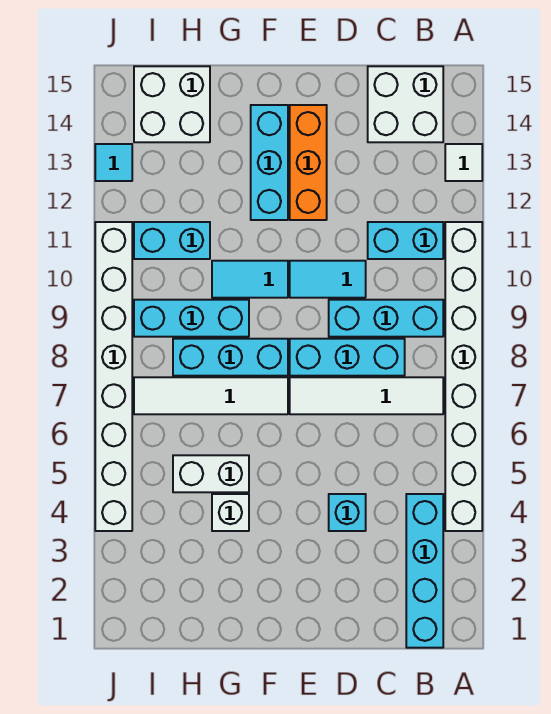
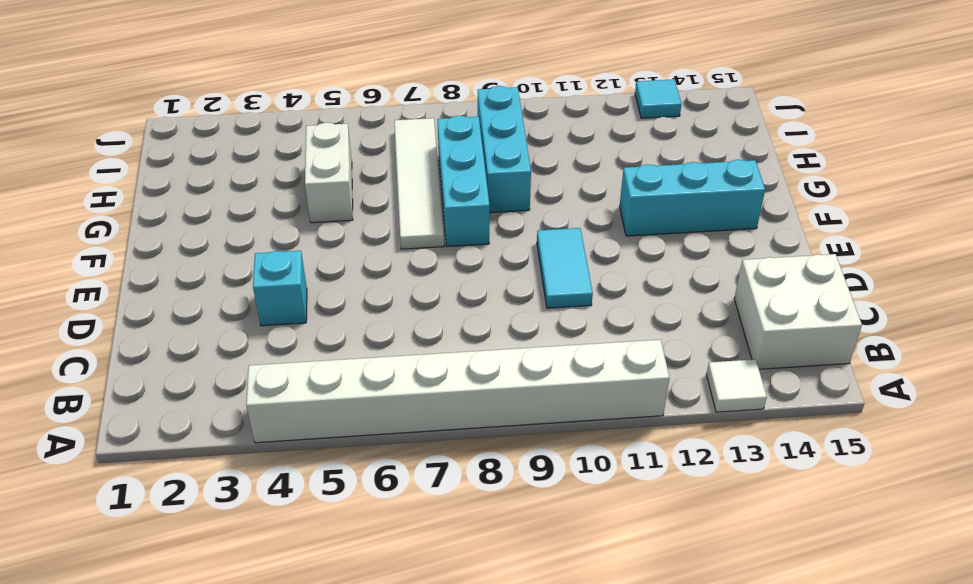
none -> cyan brick B1:B4 level 1
none -> white tile B7:E7 level 1
none -> cyan brick B9:D9 level 1

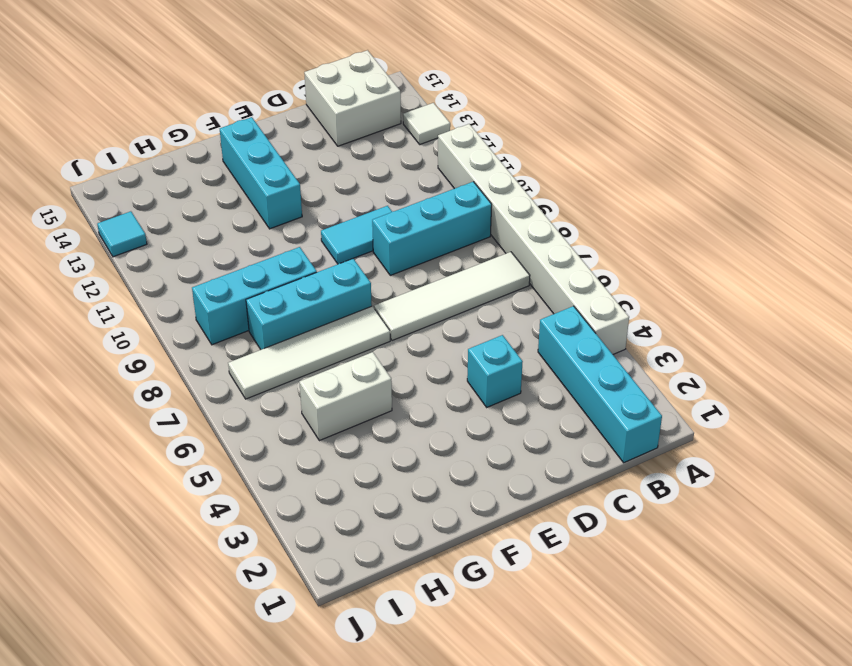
none -> cyan brick B11:C11 level 1
none -> cyan brick C8:E8 level 1
none -> orange brick E12:E14 level 1

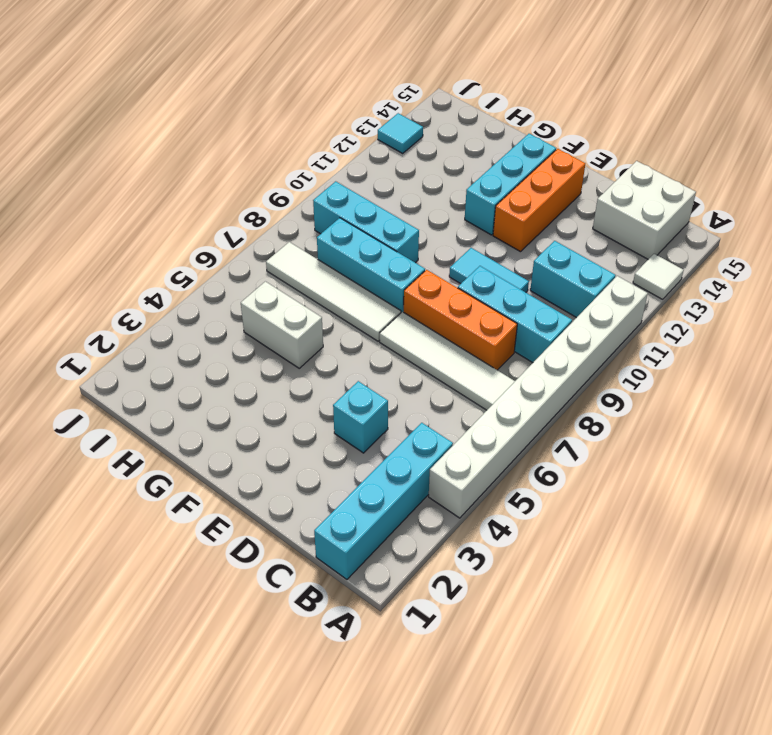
orange brick C8:E8 level 1 -> cyan brick C8:E8 level 1
none -> cyan tile F10:G10 level 1
none -> white brick G4 level 1
none -> cyan brick H11:I11 level 1

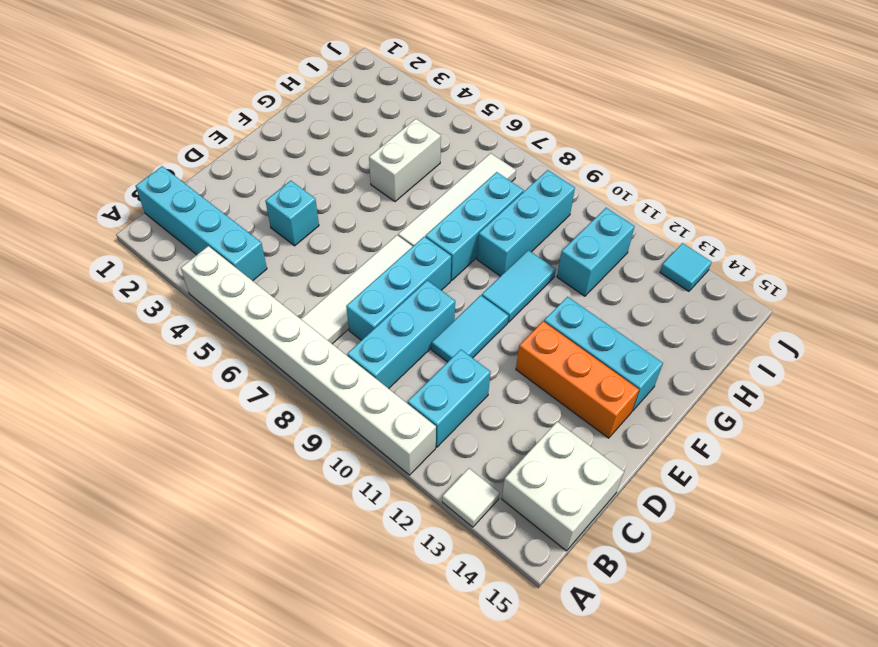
none -> white brick G4 level 1
none -> white brick H14:I15 level 1
none -> white brick J4:J11 level 1

